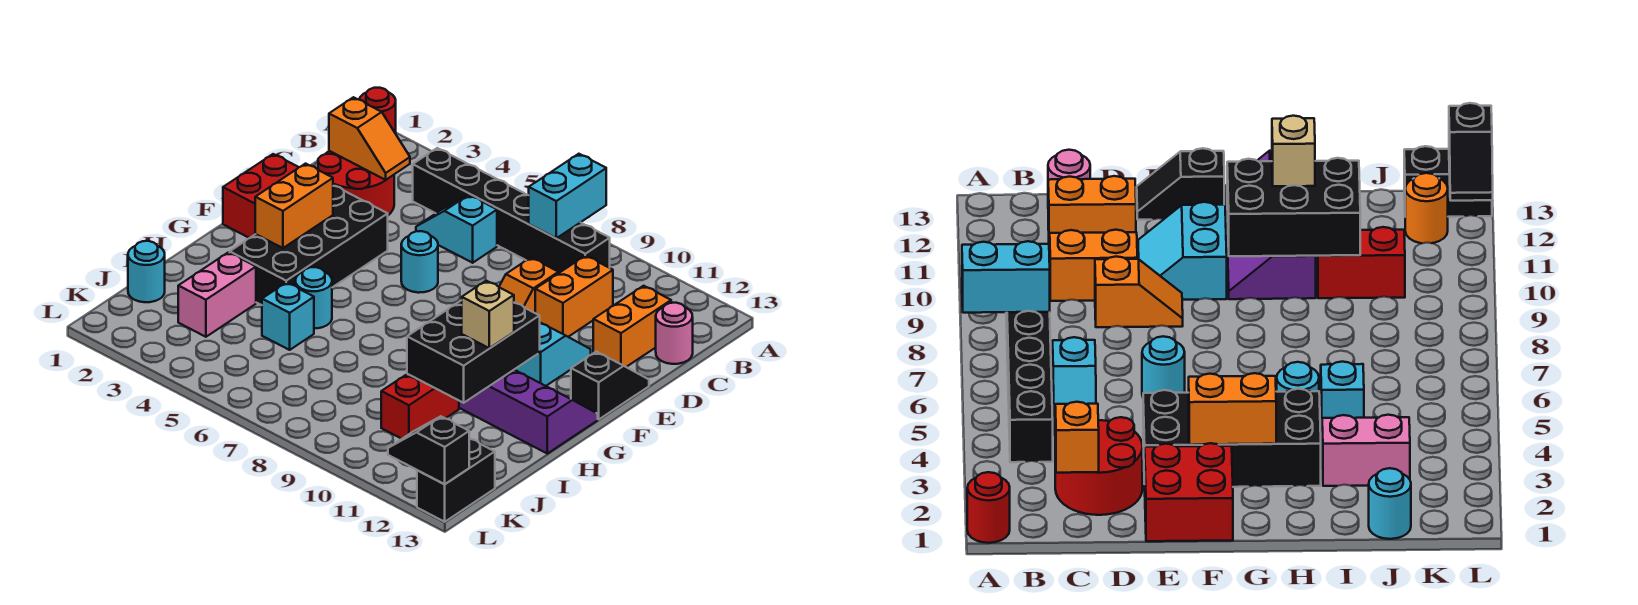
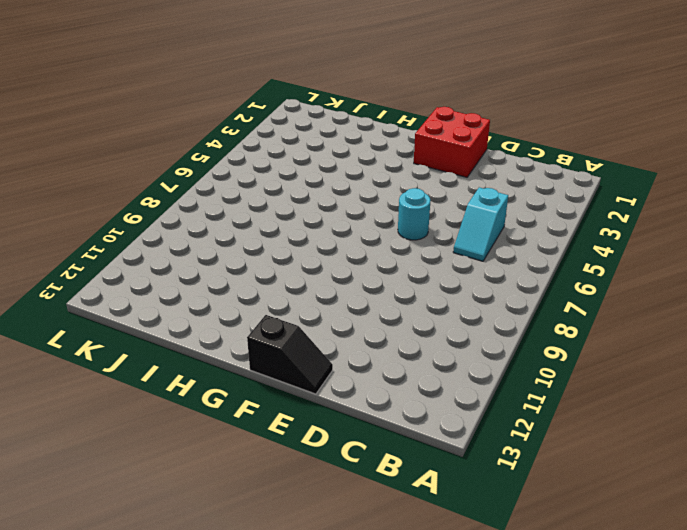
cyan slope C5:C6 level 1 top 5 -> cyan slope C5:C6 level 1 top 6
none -> red round brick A1 level 1
none -> black brick B4:B9 level 1
none -> red round brick C2:D3 level 1

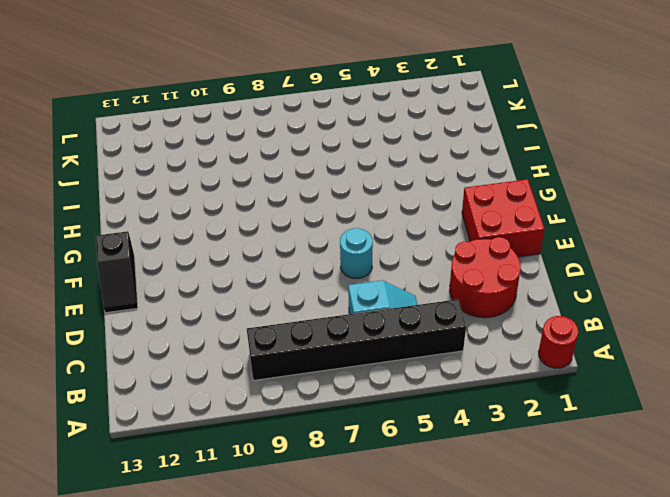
none -> orange brick C10:D10 level 1
none -> orange brick C12:D12 level 1
none -> pink round brick C13 level 1

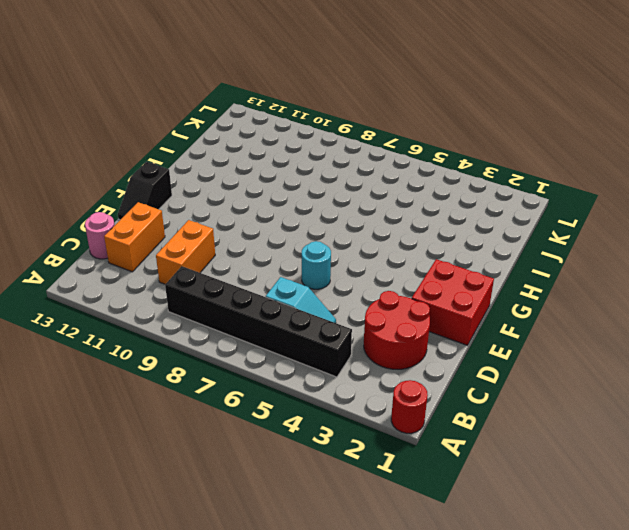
none -> orange slope D9:E9 level 1 top D
none -> black brick E3:H4 level 1
none -> cyan slope E10:F11 level 1 top F

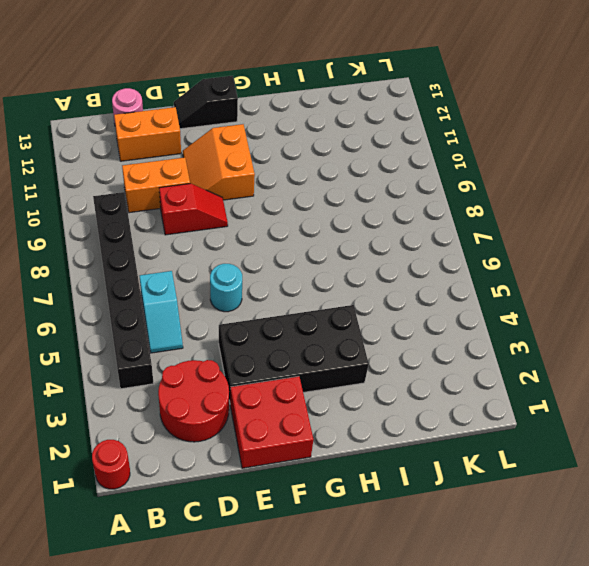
red slope D9:E9 level 1 top D -> orange slope D9:E9 level 1 top D
orange slope E10:F11 level 1 top F -> cyan slope E10:F11 level 1 top F
none -> purple slope G10:H13 level 1 top H
none -> cyan round brick H5 level 1
none -> pink brick I3:J3 level 1

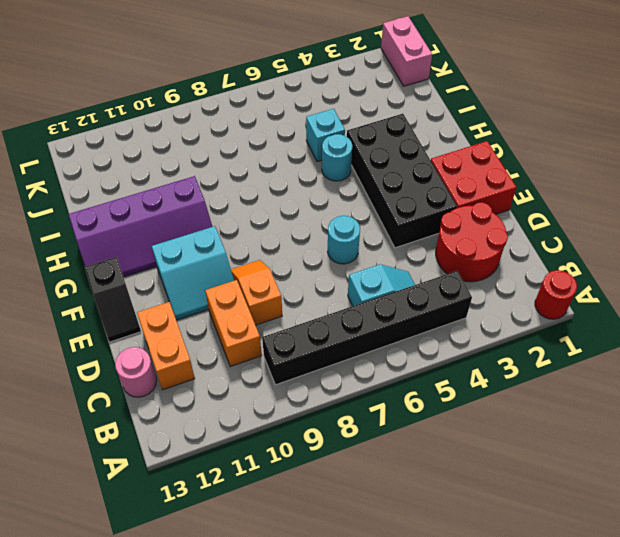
pink brick K1:L1 level 1 -> pink brick I3:J3 level 1
none -> red brick I10:J10 level 1
none -> cyan round brick J1 level 1
none -> orange round brick K12 level 1

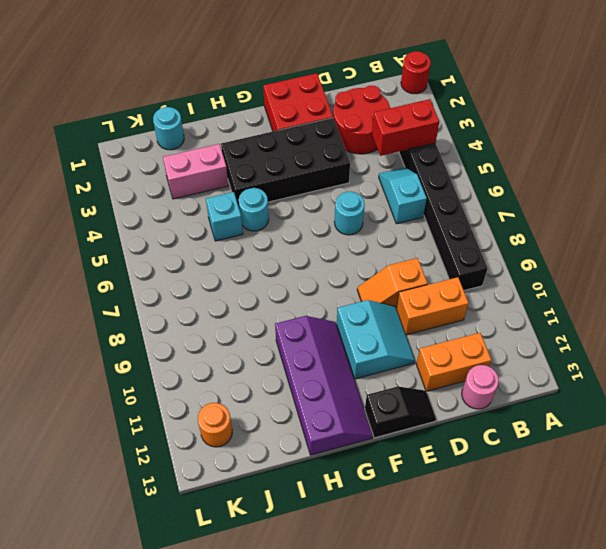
red brick B4:C4 level 2 -> red brick I10:J10 level 1
none -> black brick K13:L13 level 1
none -> cyan brick A8:B8 level 2
none -> orange slope C2:C3 level 2 top 2

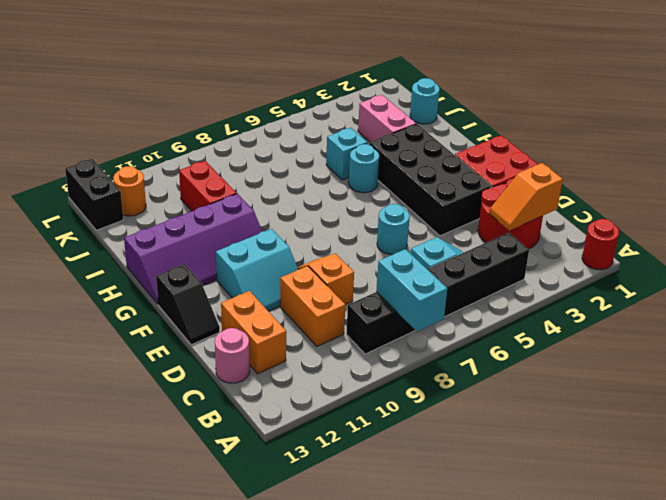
none -> orange brick F3:G3 level 2
none -> black brick G10:I11 level 2
none -> black slope L12:L13 level 2 top 13

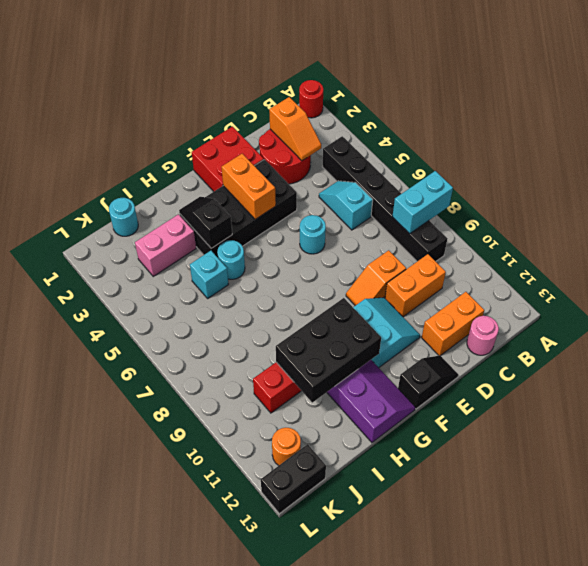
orange brick F3:F4 level 2 -> orange brick F3:G3 level 2
black slope H3:H4 level 2 top 4 -> black slope L12:L13 level 2 top 13
none -> tan brick H11 level 3

